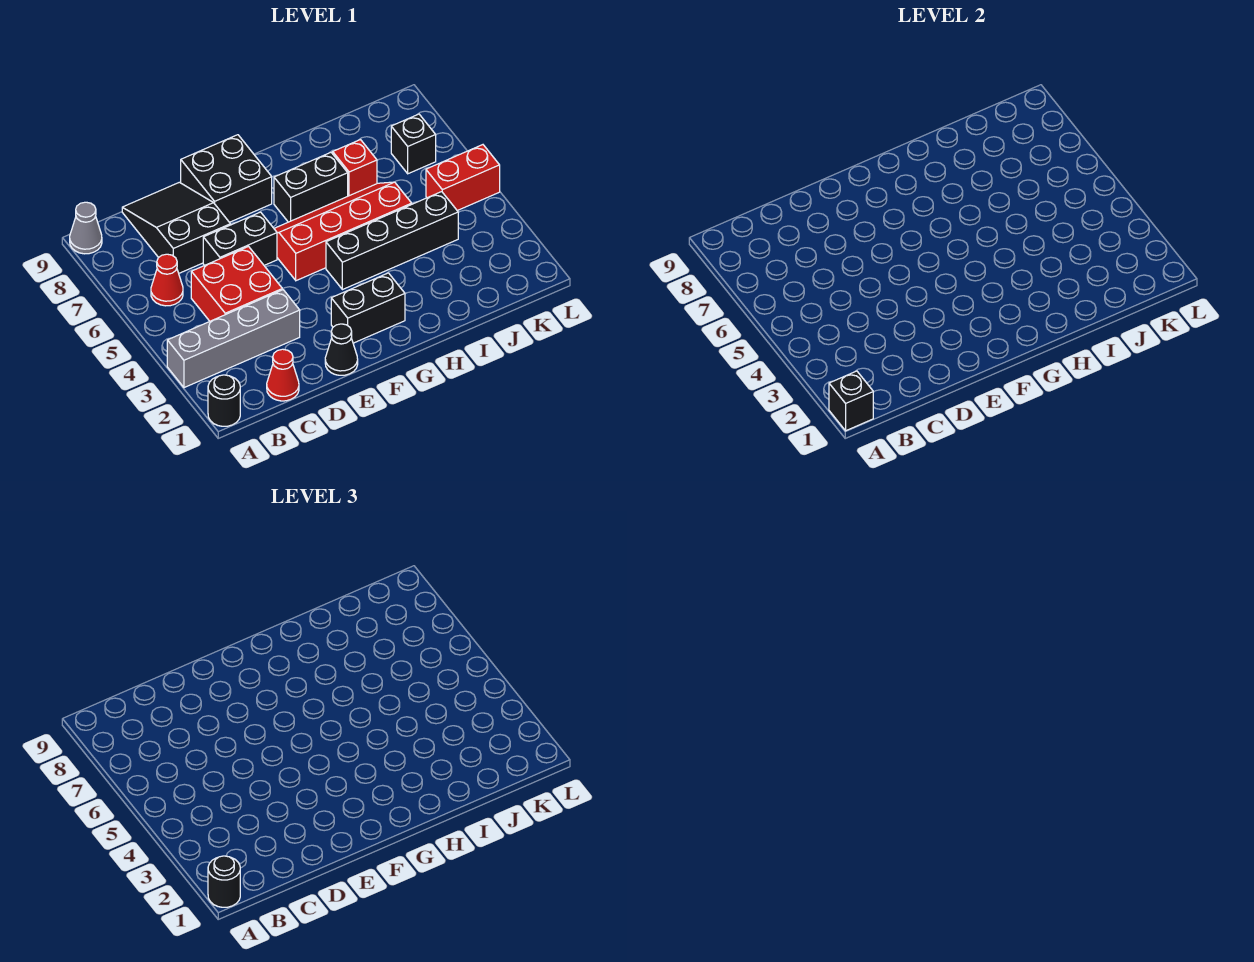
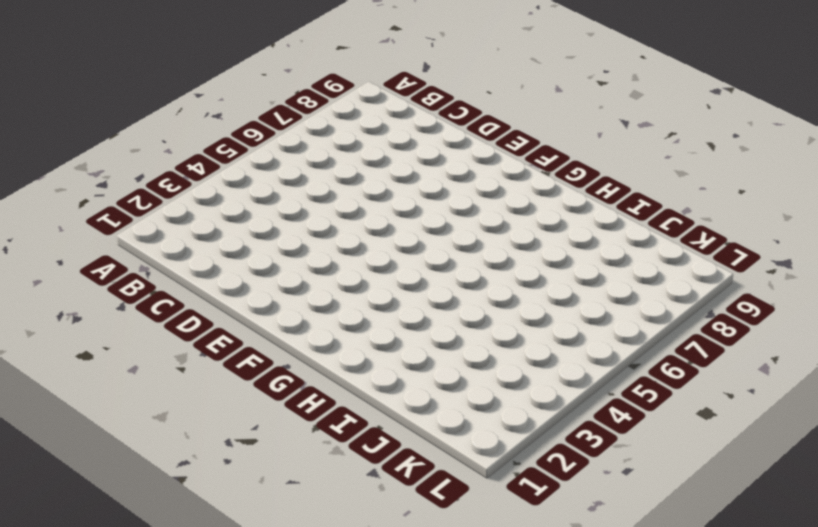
none -> black round brick A1 level 1
none -> grey brick A3:D3 level 1
none -> grey cone A9 level 1

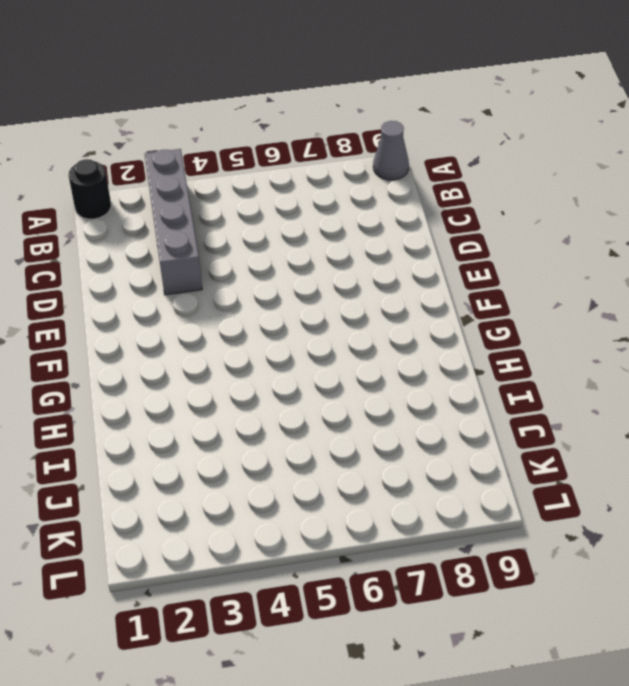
none -> red cone B6 level 1
none -> red cone C1 level 1
none -> red brick C4:D5 level 1

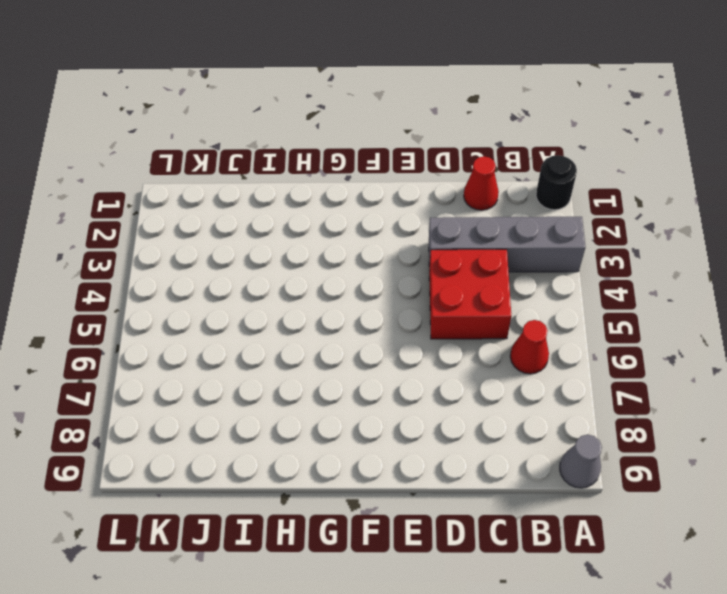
none -> black slope C7:D9 level 1 top 7
none -> black brick D6:E6 level 1
none -> black cone E1 level 1

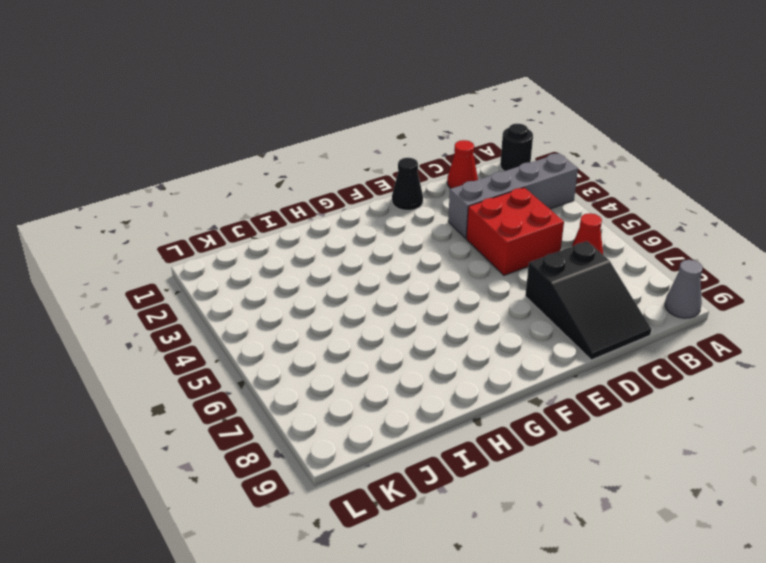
none -> black brick D6:E6 level 1
none -> black brick E8:F9 level 1
none -> black brick F2:G2 level 1

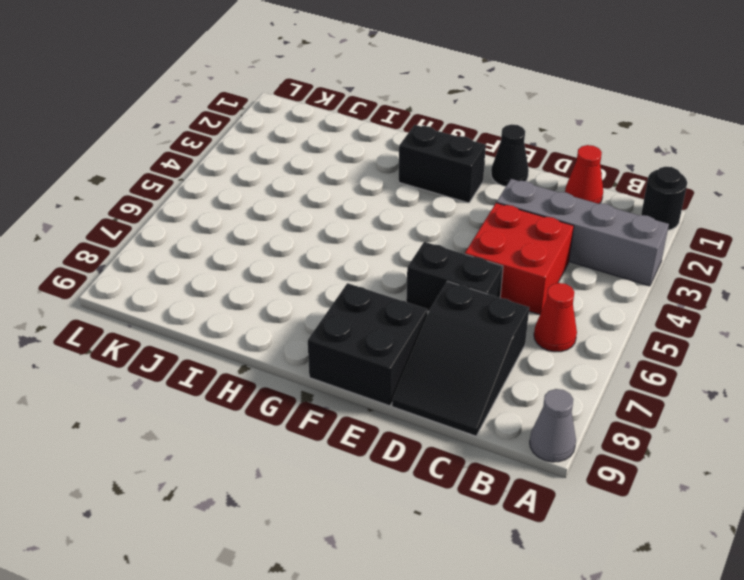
none -> red slope F5:I6 level 1 top 5
none -> black brick G4:J4 level 1
none -> black brick G7:H7 level 1

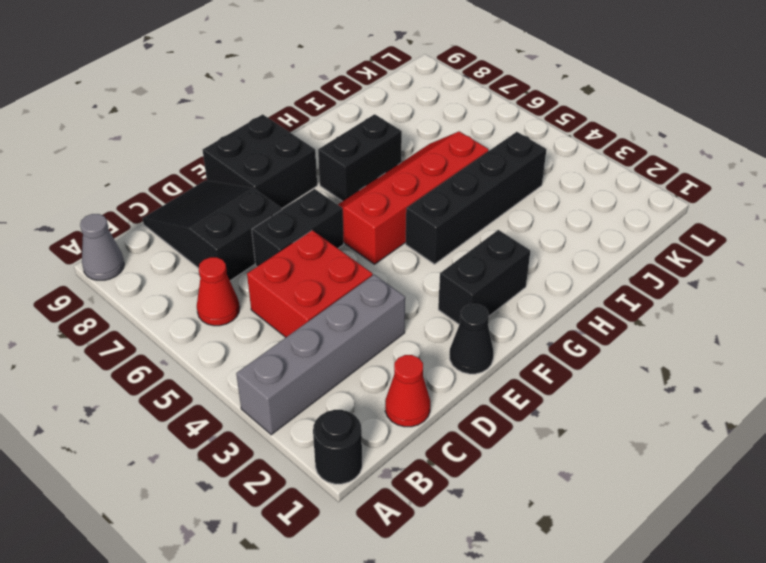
none -> red brick I7 level 1
none -> red brick K5:L5 level 1
none -> black brick K7 level 1

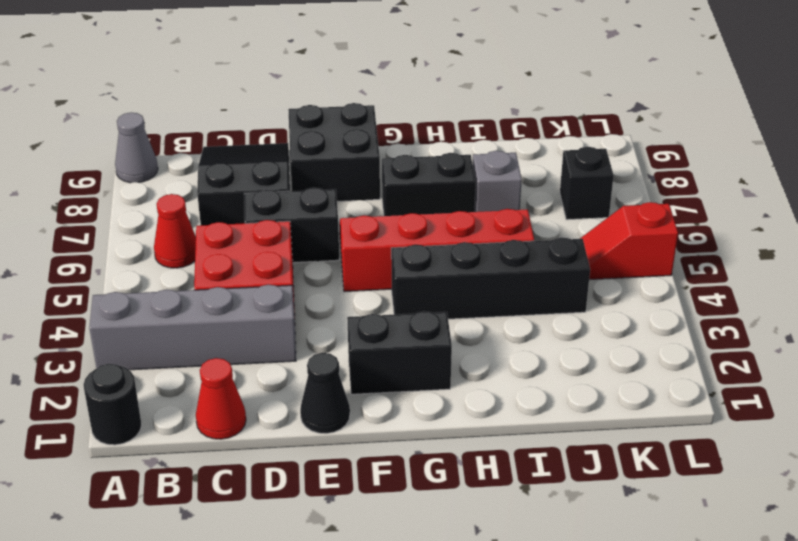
grey brick I7 level 1 -> red brick I7 level 1
red slope K5:L5 level 1 top L -> red brick K5:L5 level 1
none -> black brick A1 level 2
none -> black round brick A1 level 3

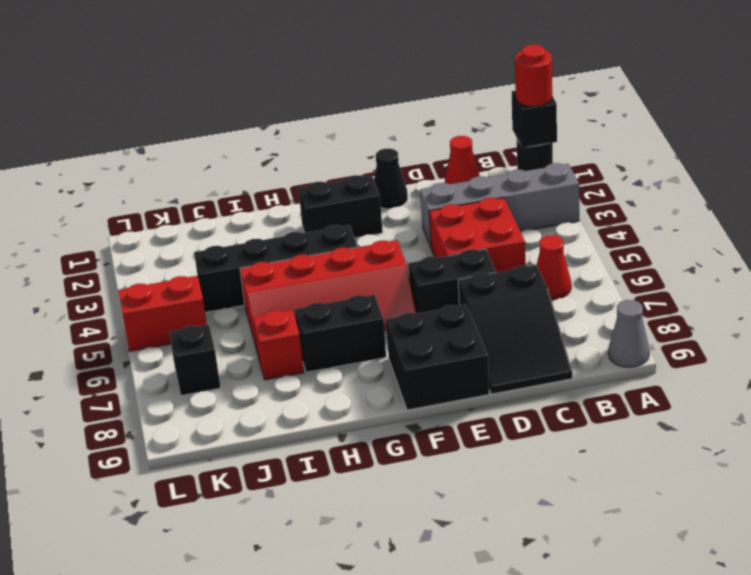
red round brick A1 level 3 -> black round brick A1 level 3

